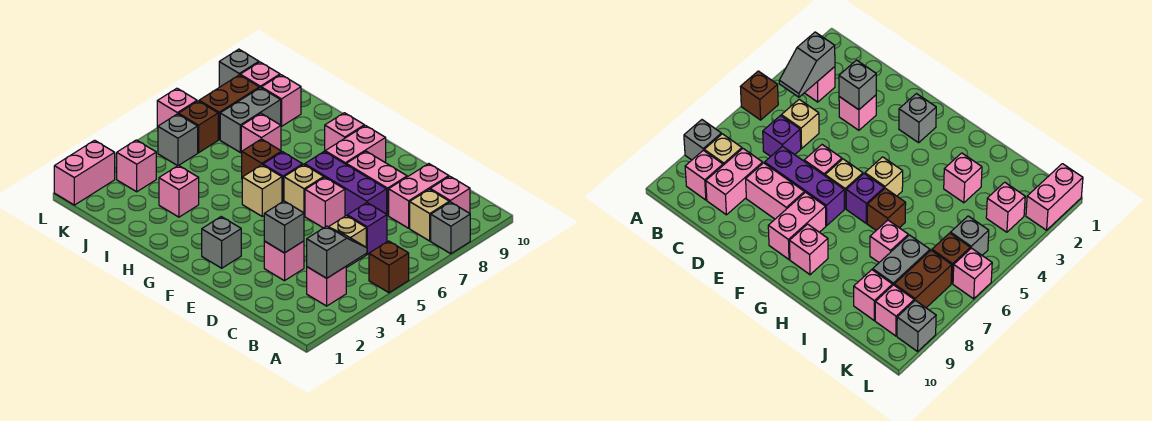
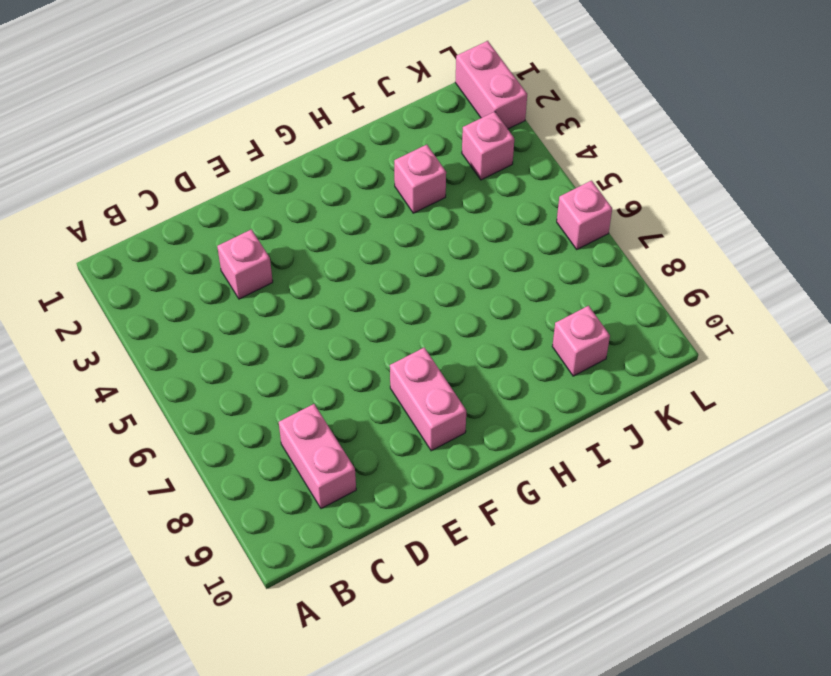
none -> brown brick A5 level 1
none -> grey brick A8 level 1
none -> pink brick B3 level 1
none -> tan brick B8 level 1

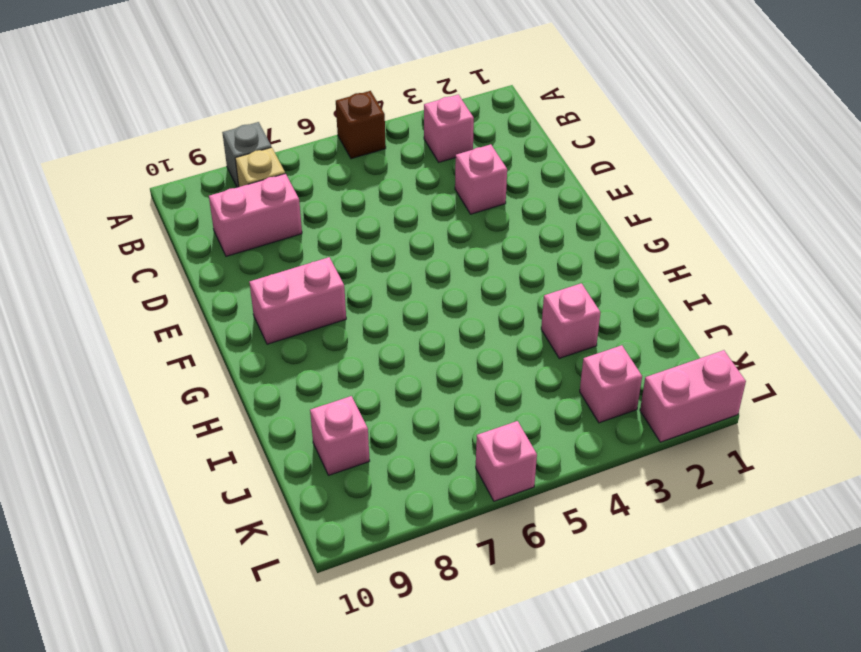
none -> pink brick B9 level 1
none -> tan brick C5 level 1
none -> purple brick C6 level 1
none -> purple brick D7:F7 level 1

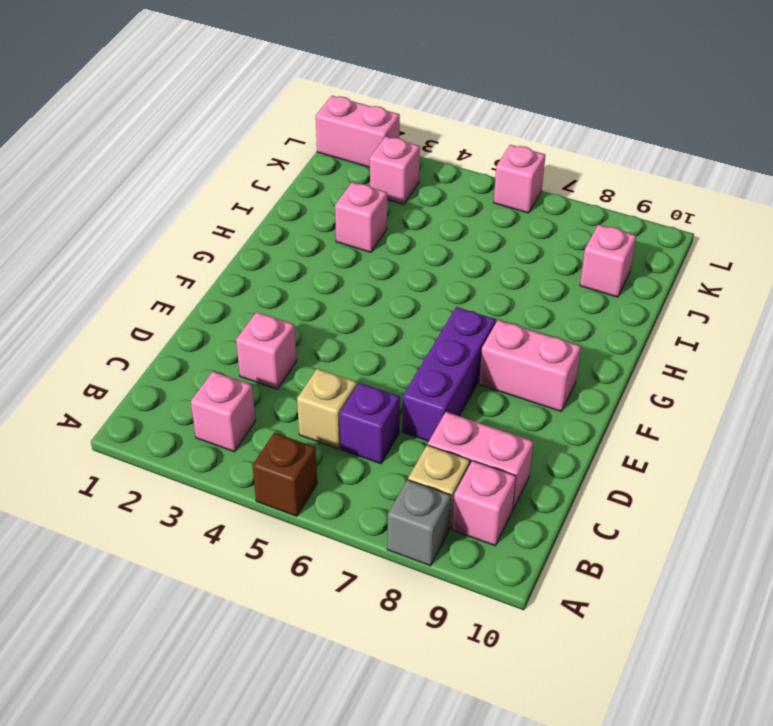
none -> pink brick D8:E8 level 1
none -> pink brick E6 level 1
none -> grey brick F2 level 1
none -> tan brick F6 level 1

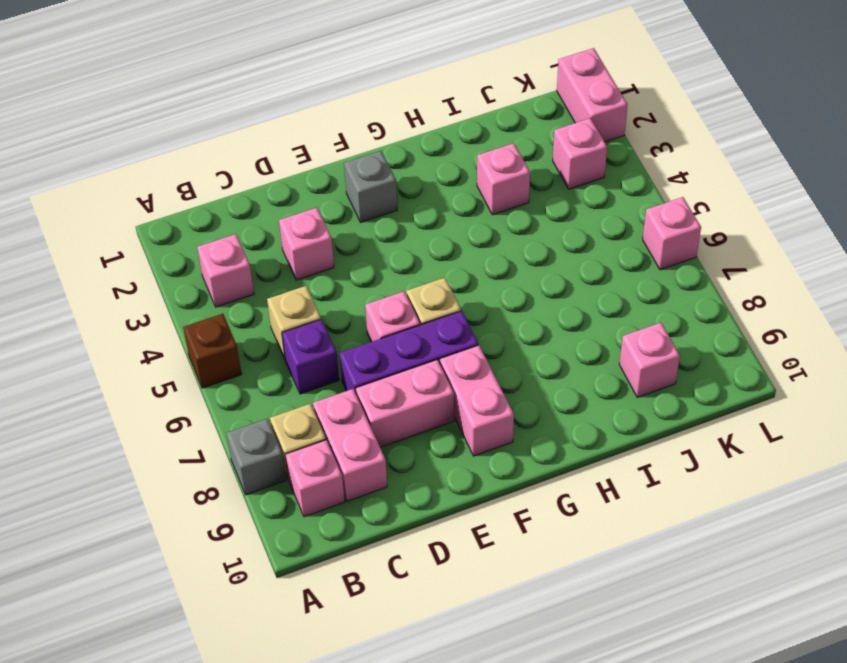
none -> tan brick G5 level 1
none -> purple brick G6 level 1
none -> pink brick G9 level 1
none -> brown brick H6 level 1

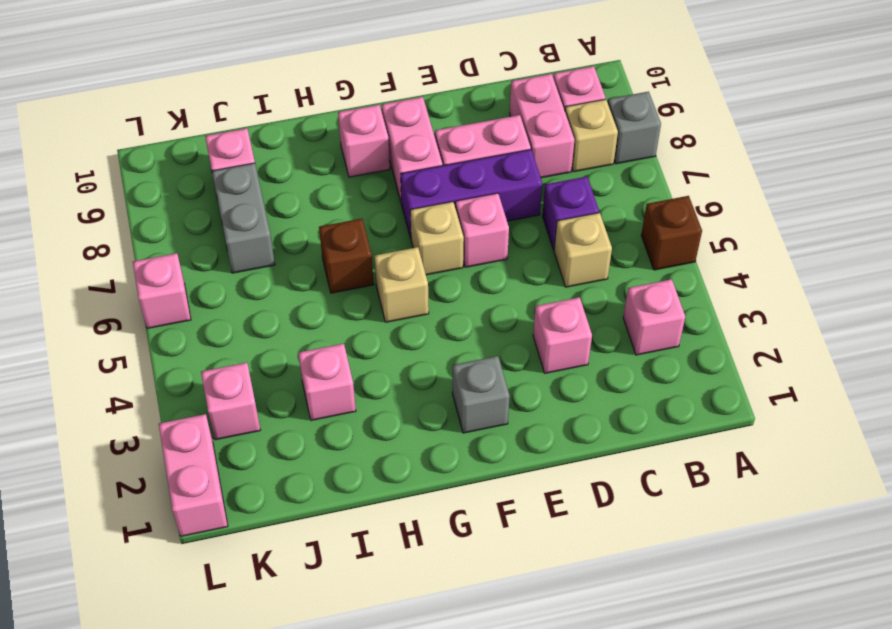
none -> purple brick G6 level 1
none -> pink brick I7 level 1
none -> grey brick K5 level 1
none -> brown brick K6 level 1

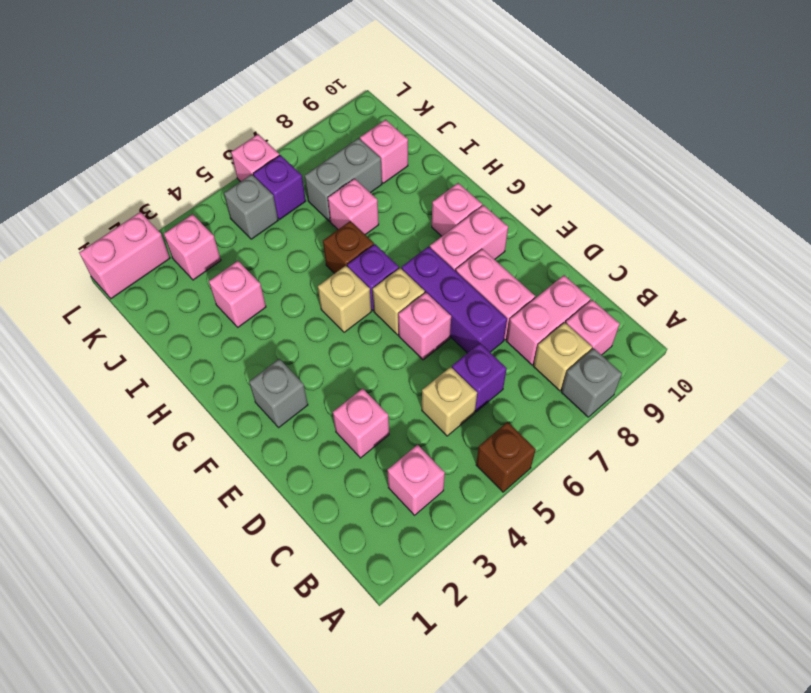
purple brick K6 level 1 -> brown brick K6 level 1
none -> brown brick K7:K8 level 1
none -> pink brick K9 level 1
none -> grey brick L9 level 1
none -> grey slope B3:B4 level 2 top 3

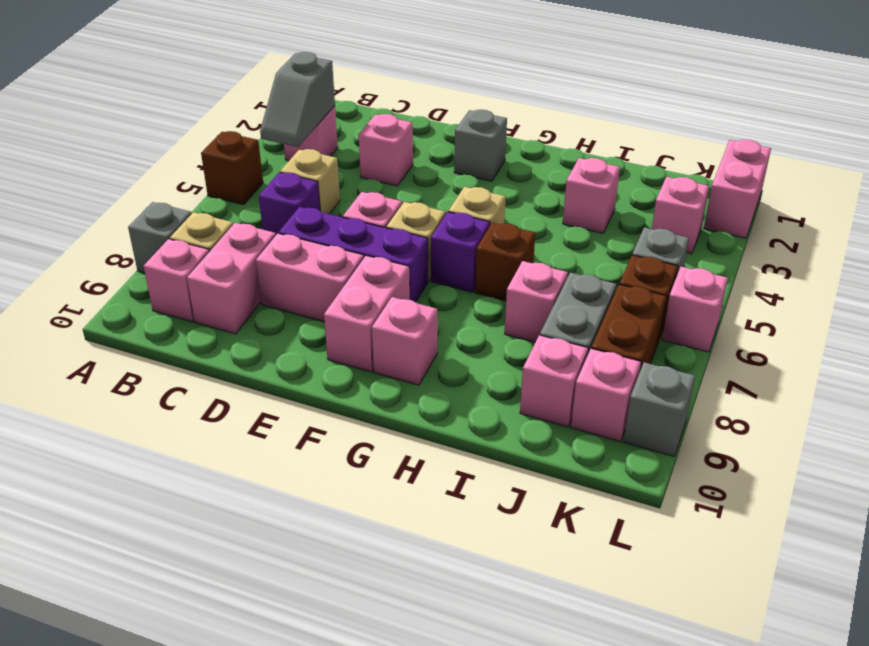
none -> grey brick D3 level 2

